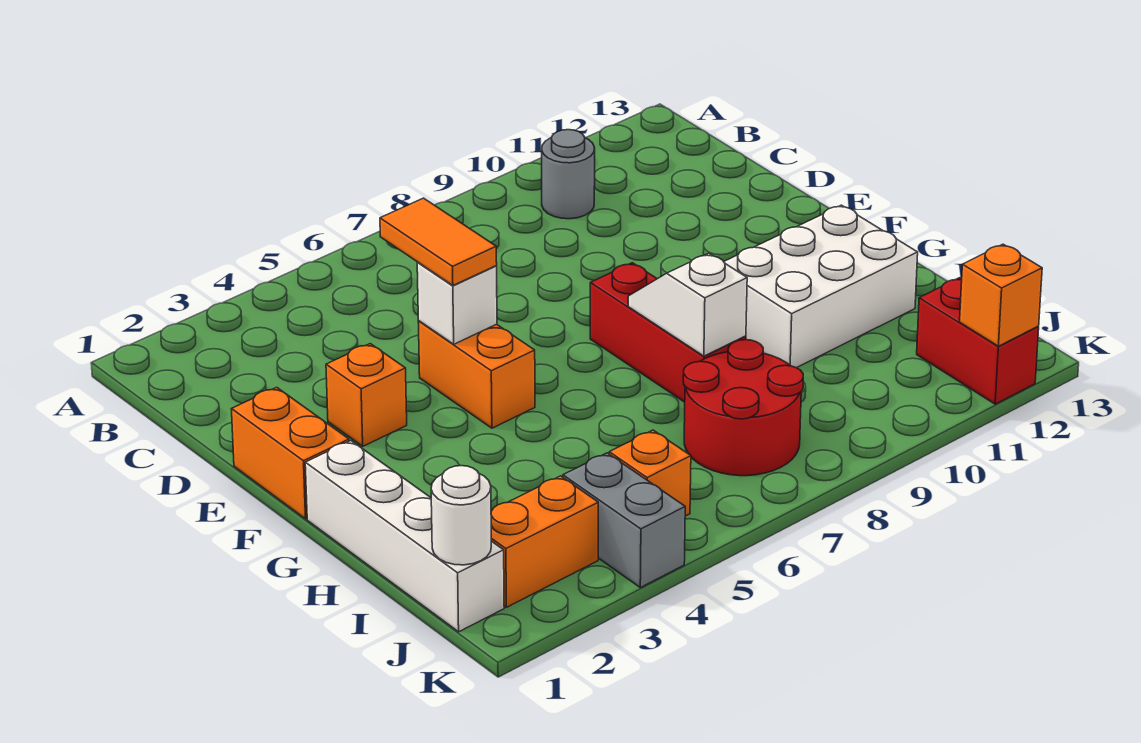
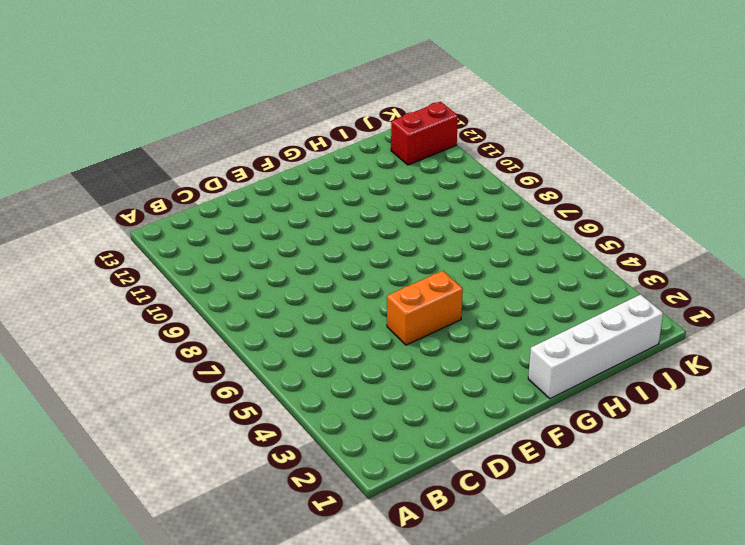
none -> grey round brick B10 level 1
none -> orange brick E1:F1 level 1
none -> orange brick E3 level 1

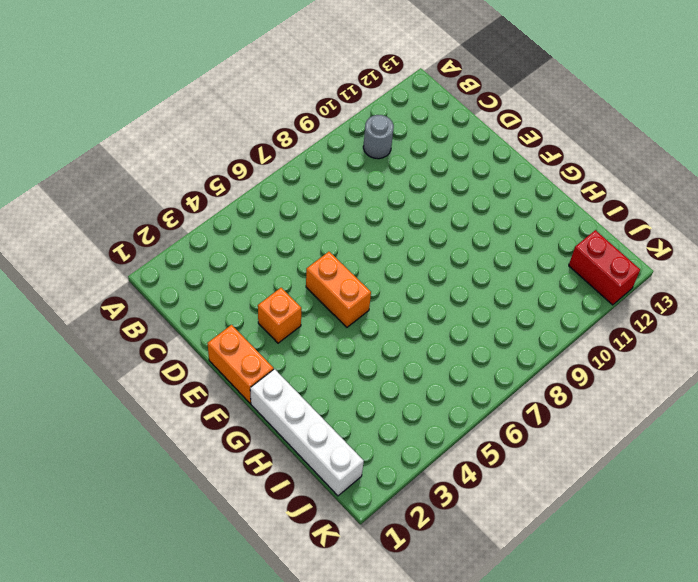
none -> red brick F8:H8 level 1
none -> white brick G10:H12 level 1
none -> red round brick I7:J8 level 1

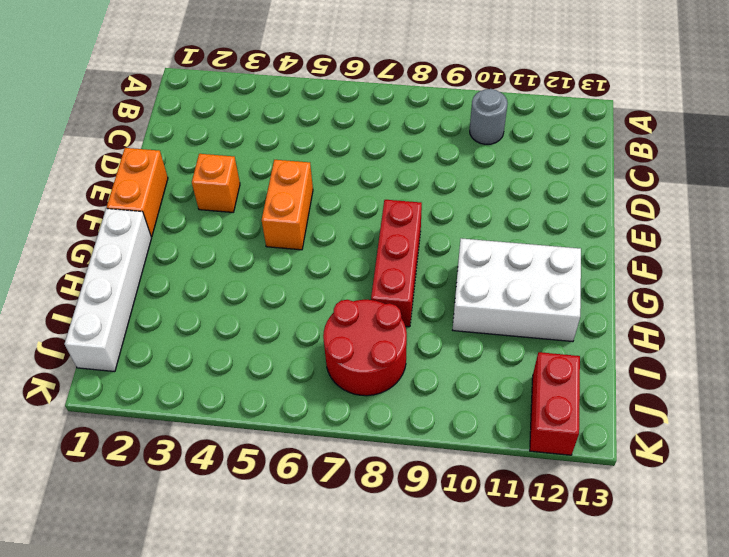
none -> orange brick J2:J3 level 1
none -> grey brick J4:K4 level 1
none -> orange brick J5 level 1

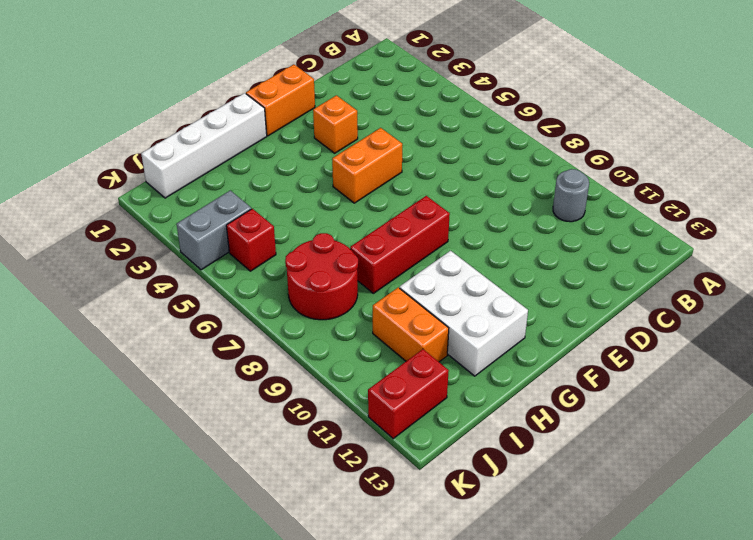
orange brick I10:I11 level 1 -> orange brick J2:J3 level 1
red brick J5 level 1 -> orange brick J5 level 1
none -> white brick E5 level 2
none -> white slope G8:H8 level 2 top H
none -> white round brick J1 level 2

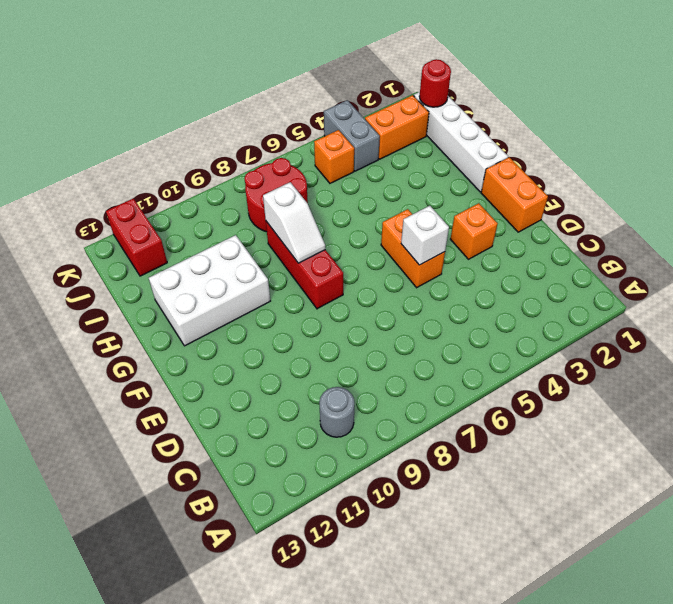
red round brick J1 level 2 -> white round brick J1 level 2
none -> orange brick K12 level 2
none -> orange tile D5:E5 level 3

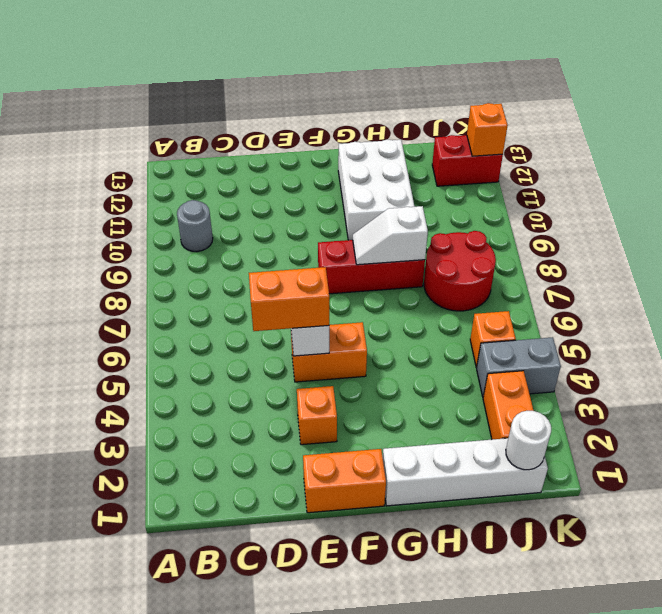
orange brick D5:E5 level 3 -> orange tile D5:E5 level 3

